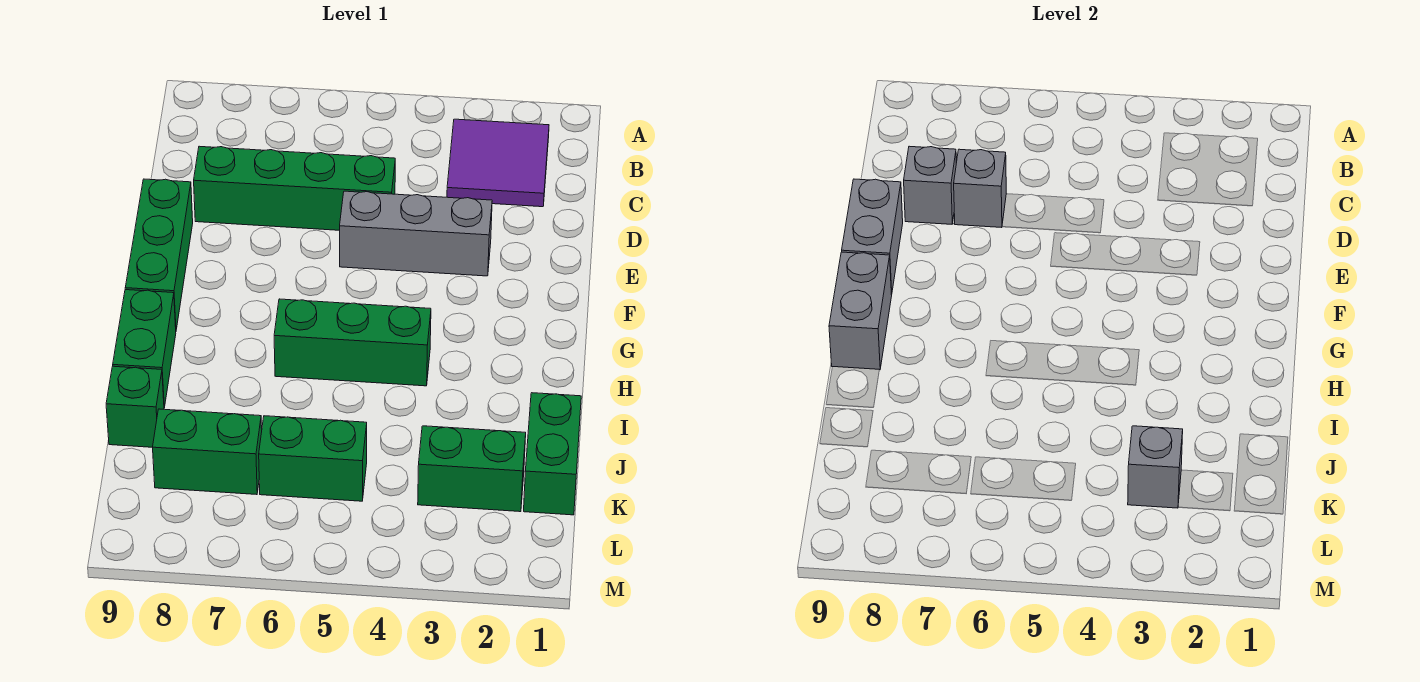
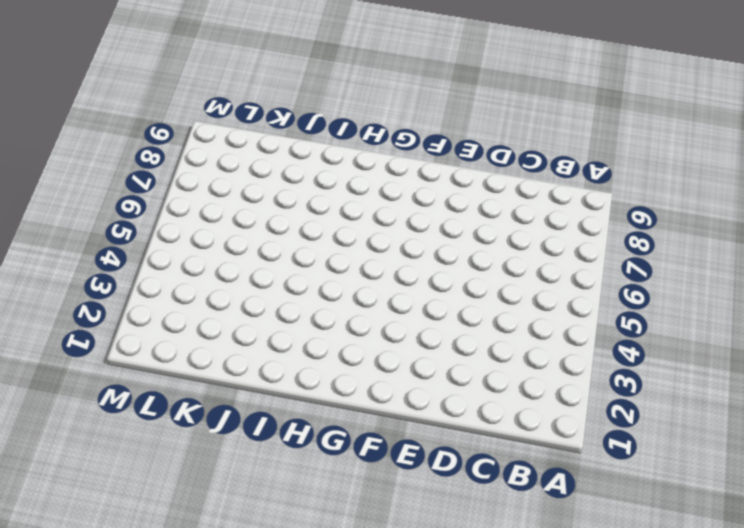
none -> purple tile B2:C3 level 1
none -> green brick D5:D8 level 1
none -> grey brick E3:E5 level 1

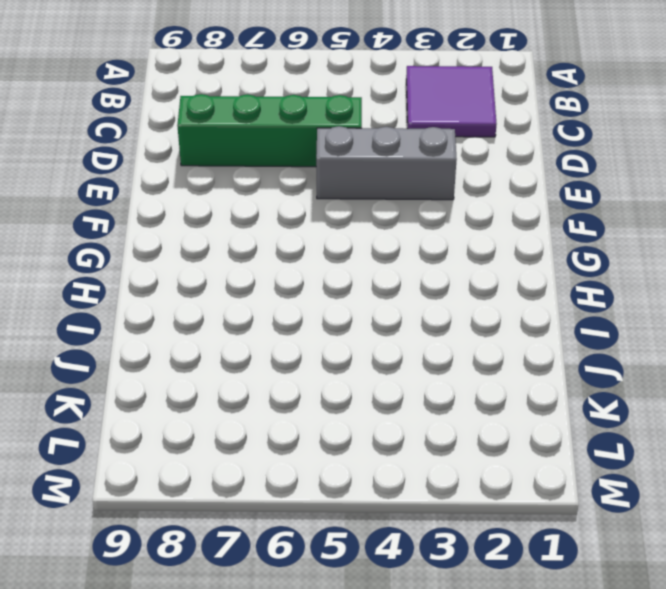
none -> green brick E9:G9 level 1
none -> green brick H4:H6 level 1
none -> green brick H9:I9 level 1

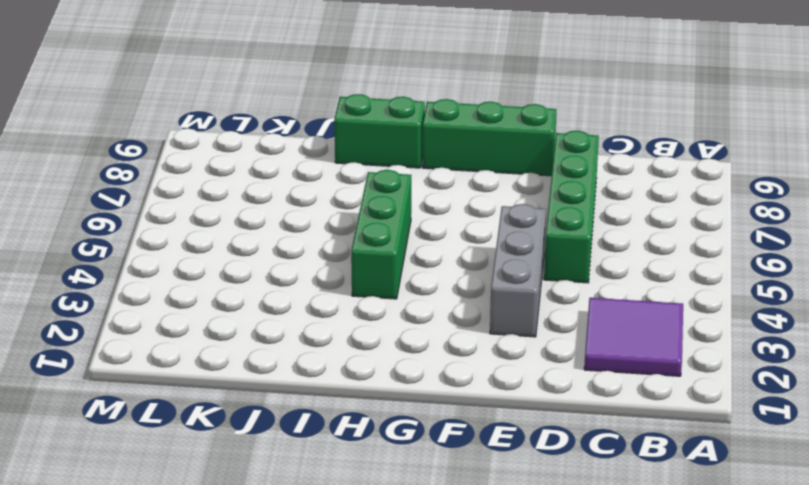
none -> green brick J1:K1 level 1
none -> green brick J9 level 1
none -> green brick K2:K3 level 1

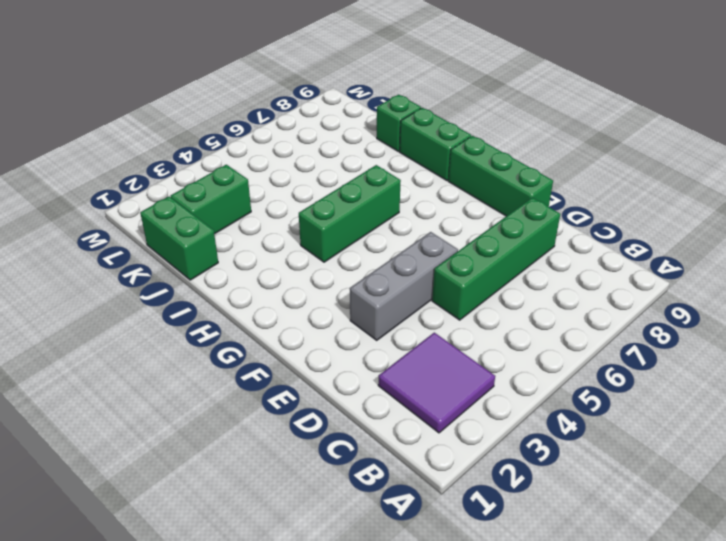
none -> green brick K5:K6 level 1
none -> green brick K7:K8 level 1
none -> grey brick D7 level 2

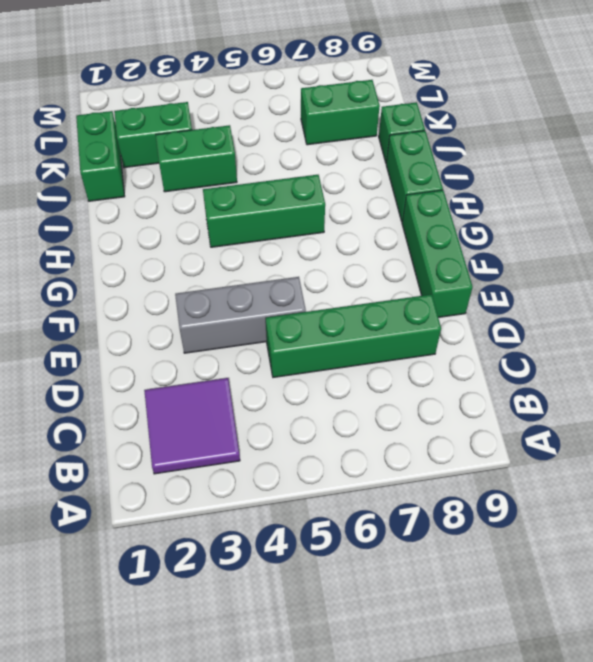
green brick J3:J4 level 1 -> green brick K5:K6 level 1
none -> grey brick D7 level 2
none -> grey brick D8 level 2
none -> grey brick E9:F9 level 2

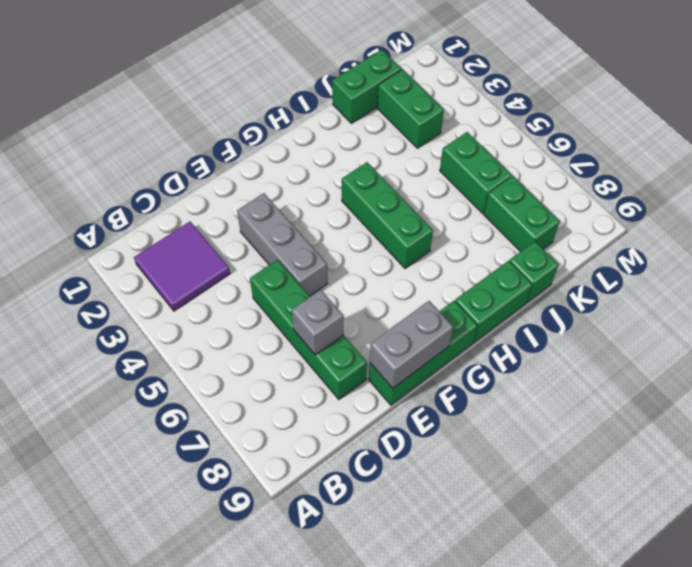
none -> grey brick D8 level 2
none -> grey brick G9:H9 level 2
none -> grey brick K3 level 2

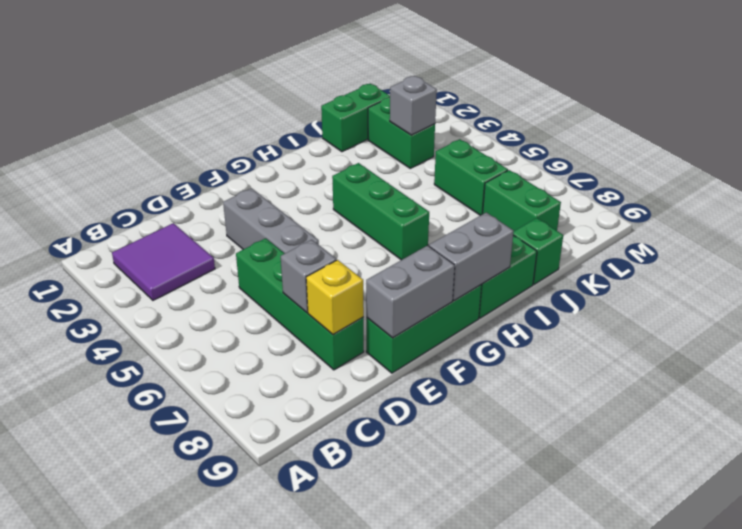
yellow brick D8 level 2 -> grey brick D8 level 2

